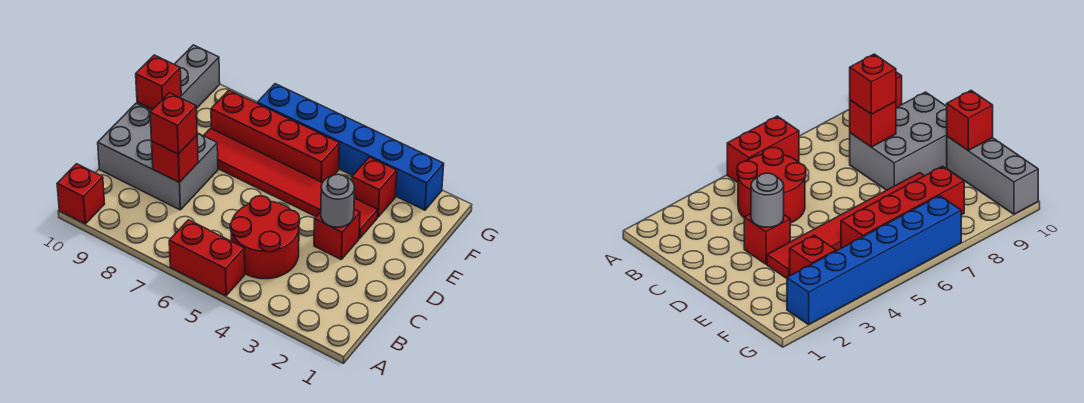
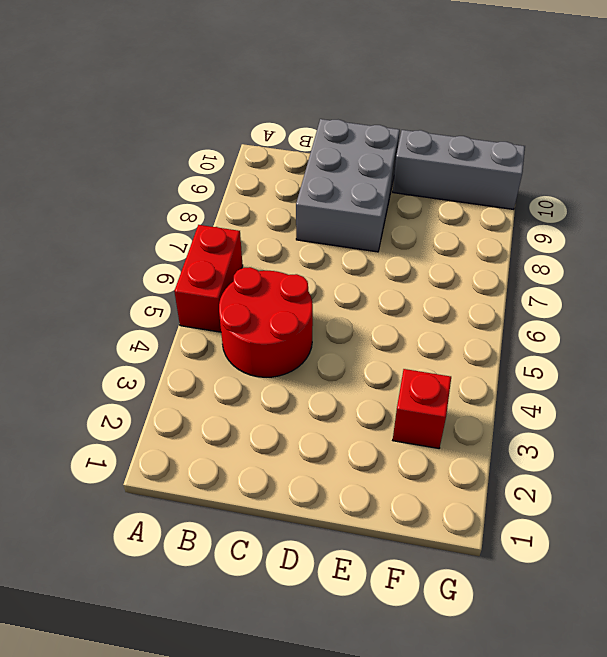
none -> red brick A10 level 1
none -> red brick D3 level 1
none -> red tile E3:E8 level 1

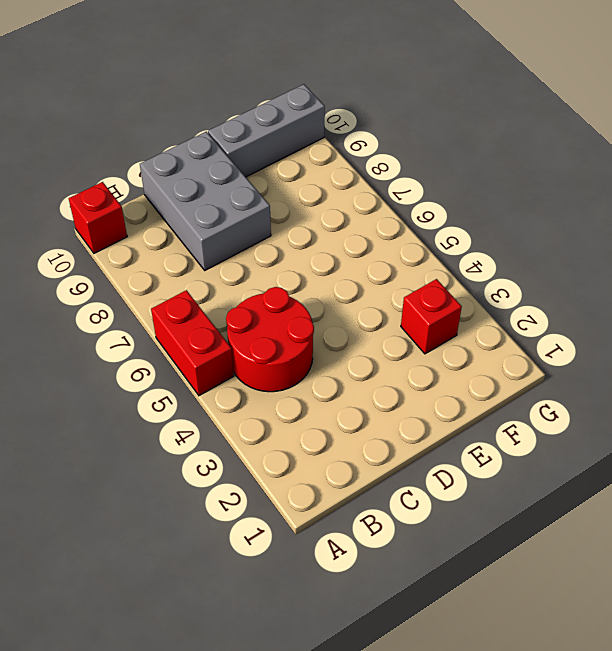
none -> red brick D3 level 1
none -> red tile E3:E8 level 1
none -> red brick F5:F8 level 1

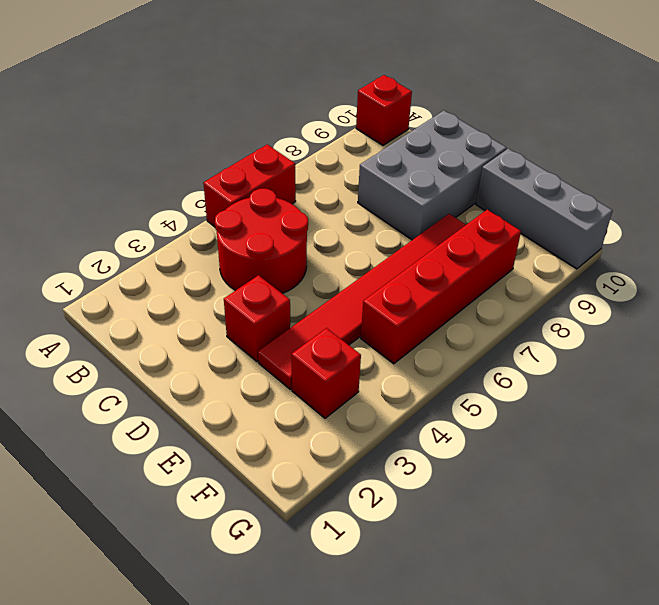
none -> blue brick G2:G7 level 1
none -> red brick C8 level 2
none -> grey round brick D3 level 2

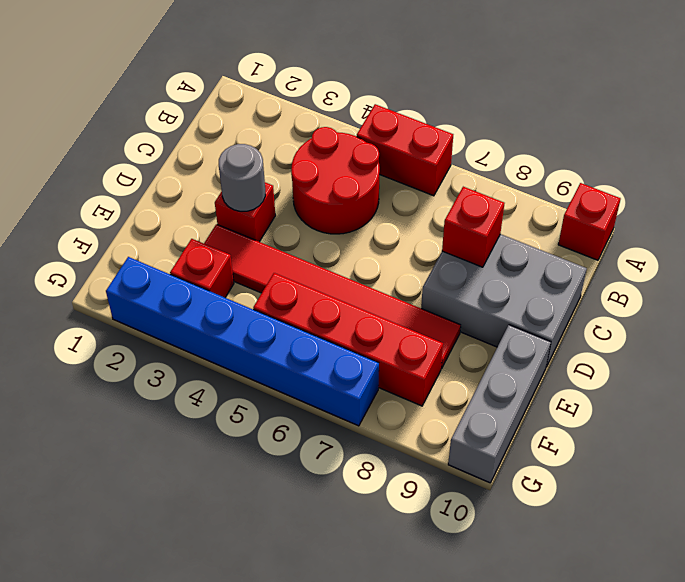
none -> red brick E10 level 2
none -> red brick C8 level 3

